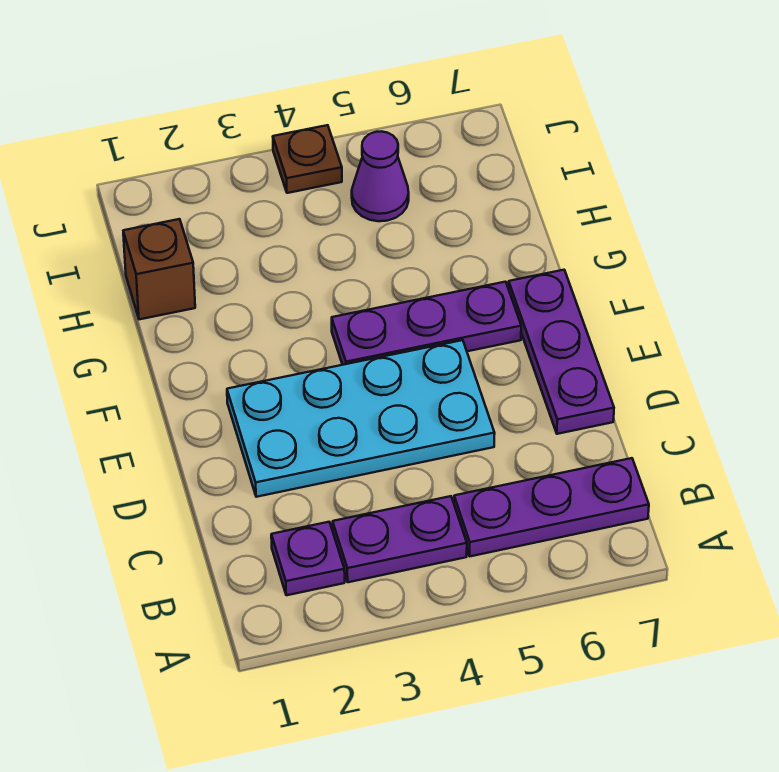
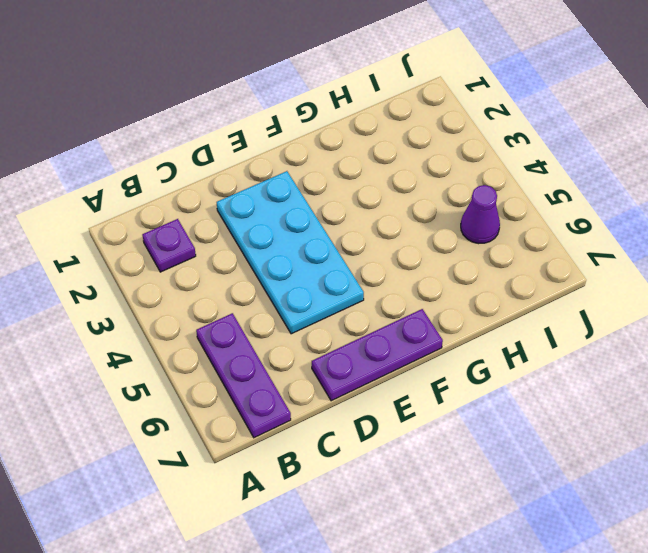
none -> purple plate B3:B4 level 1
none -> purple plate F4:F6 level 1

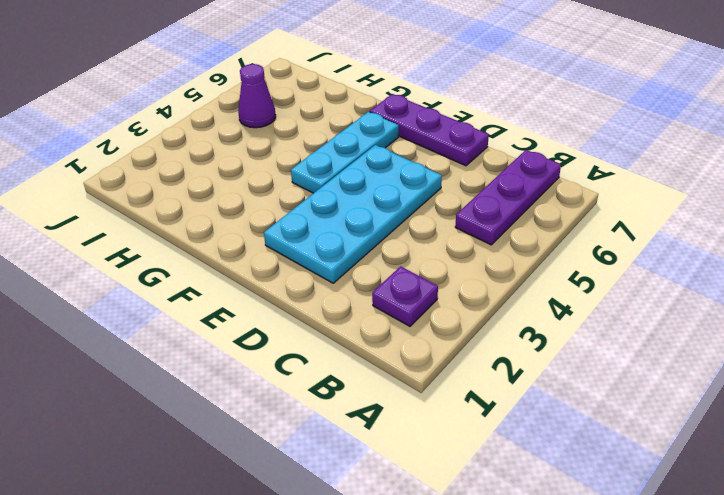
cyan plate F4:F6 level 1 -> purple plate F4:F6 level 1
none -> purple plate B3:B4 level 1
none -> brown brick H1 level 1

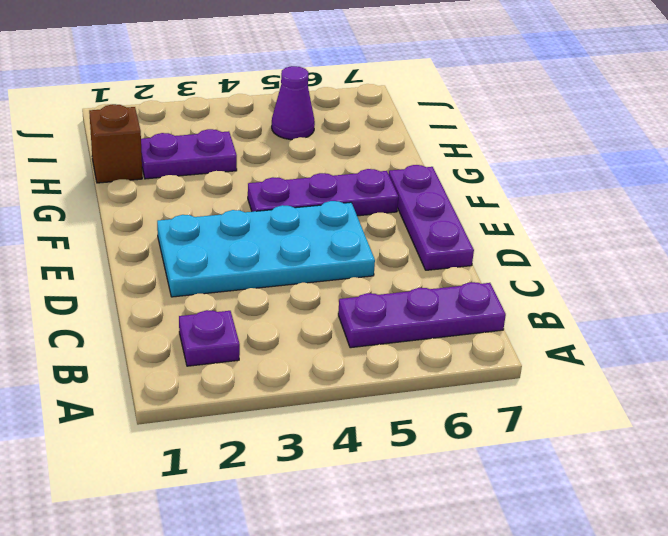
purple plate H2:H3 level 1 -> purple plate B3:B4 level 1
none -> brown plate J4 level 1

